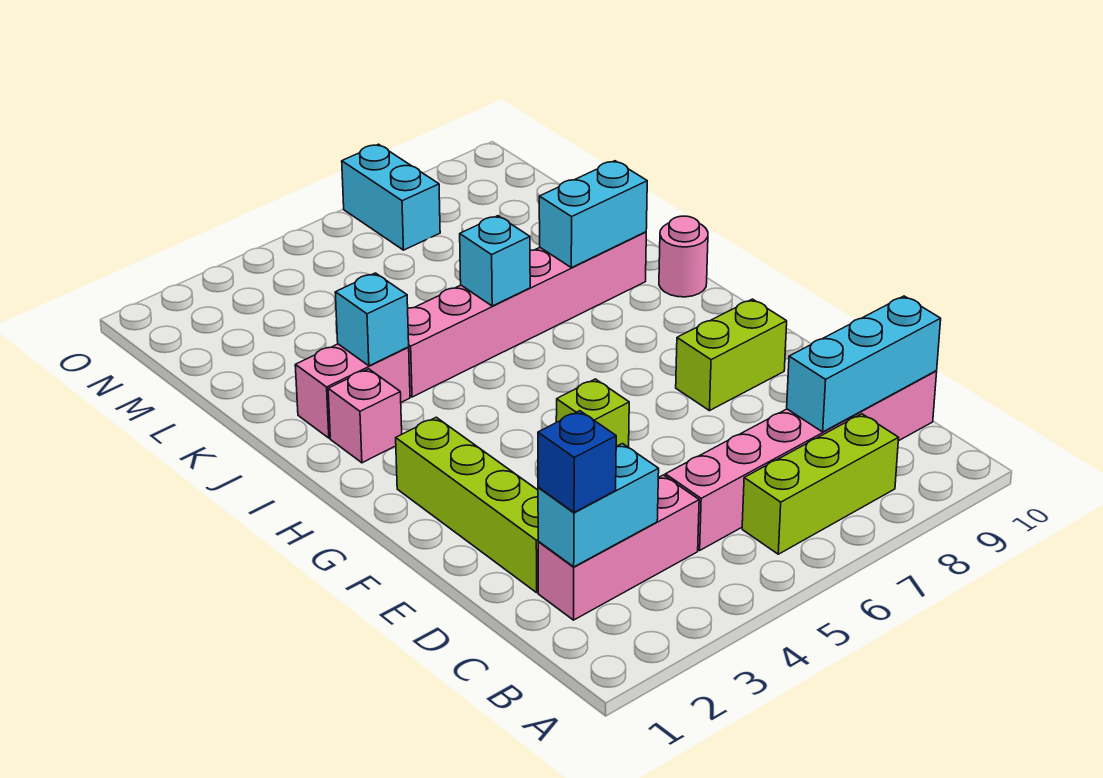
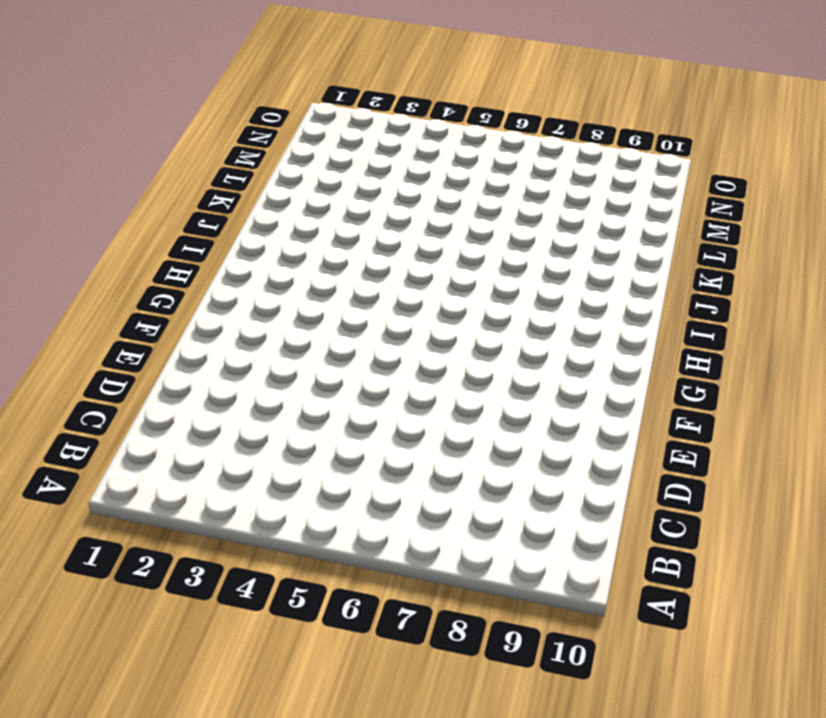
none -> lime brick B6:B8 level 1
none -> pink brick C2:C4 level 1
none -> pink brick C5:C10 level 1

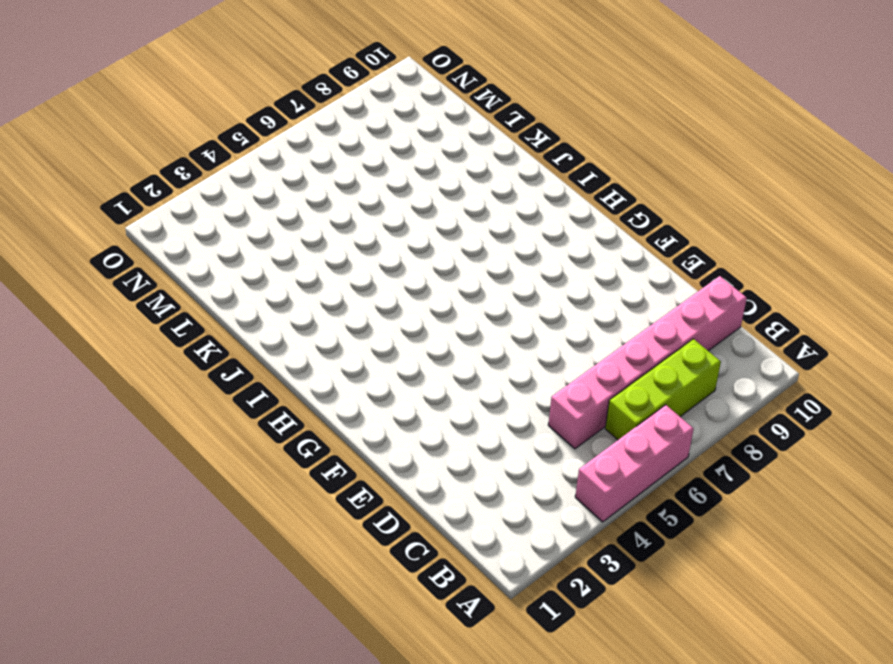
pink brick A4:A6 level 1 -> pink brick C2:C4 level 1
none -> lime brick D2:G2 level 1
none -> lime brick F5 level 1
none -> lime brick F8:F9 level 1

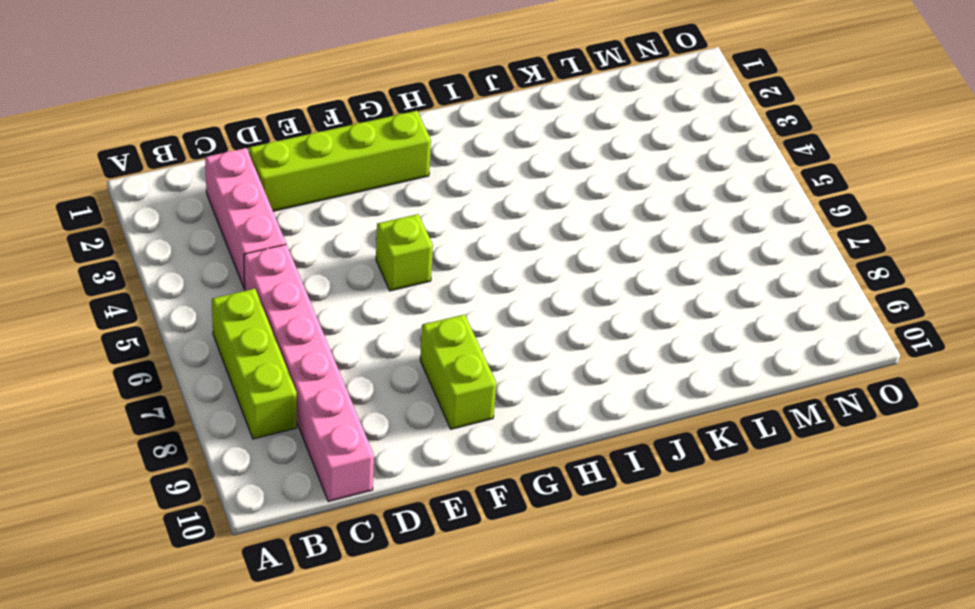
none -> pink brick I2 level 1
none -> pink round brick I10 level 1
none -> pink brick J2:J3 level 1

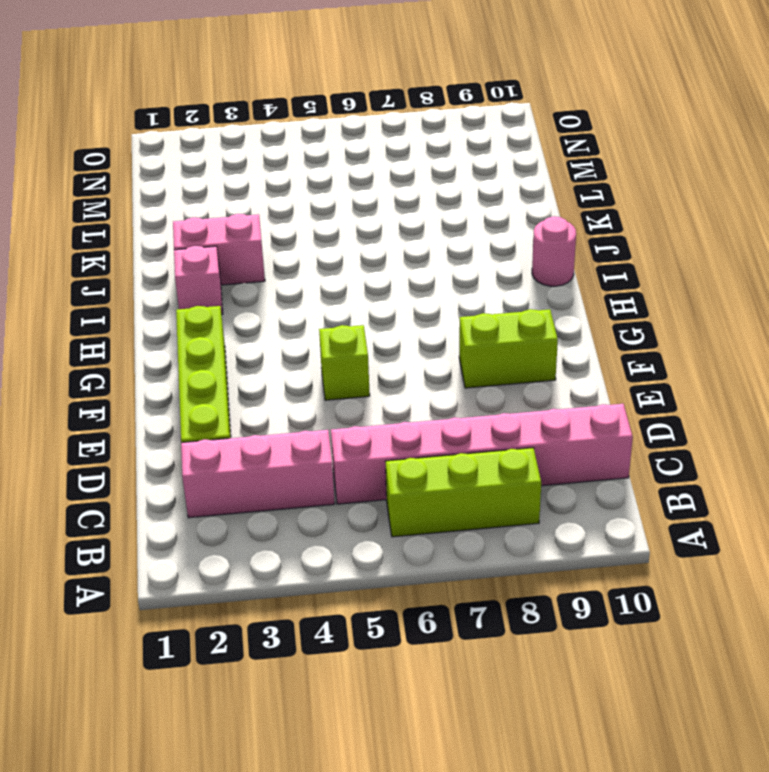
none -> pink brick J4:J9 level 1
none -> cyan brick N7:O7 level 1
none -> cyan brick C2:C3 level 2

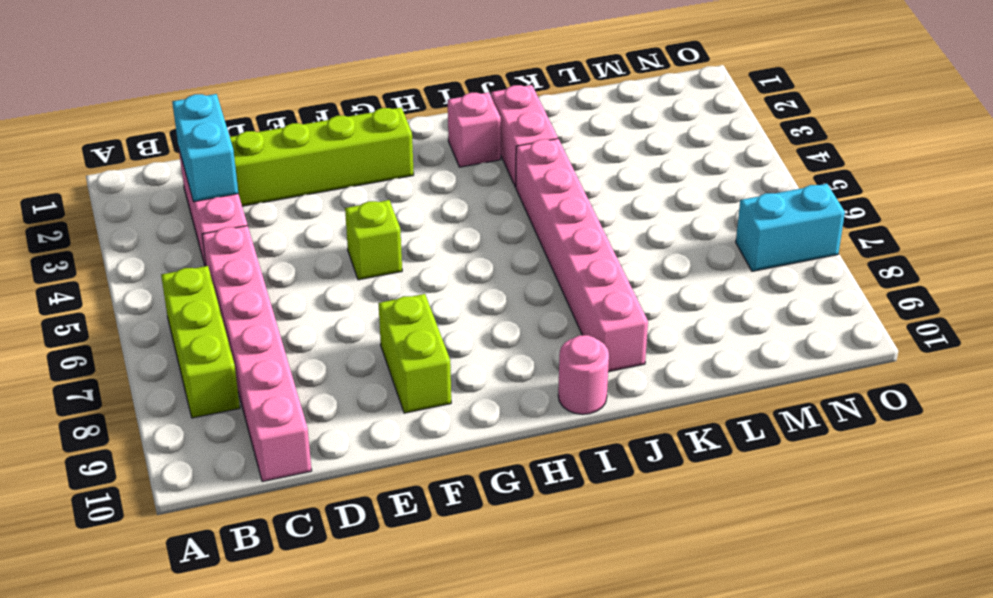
none -> cyan brick C8:C10 level 2
none -> cyan brick J3 level 2
none -> cyan brick J6 level 2

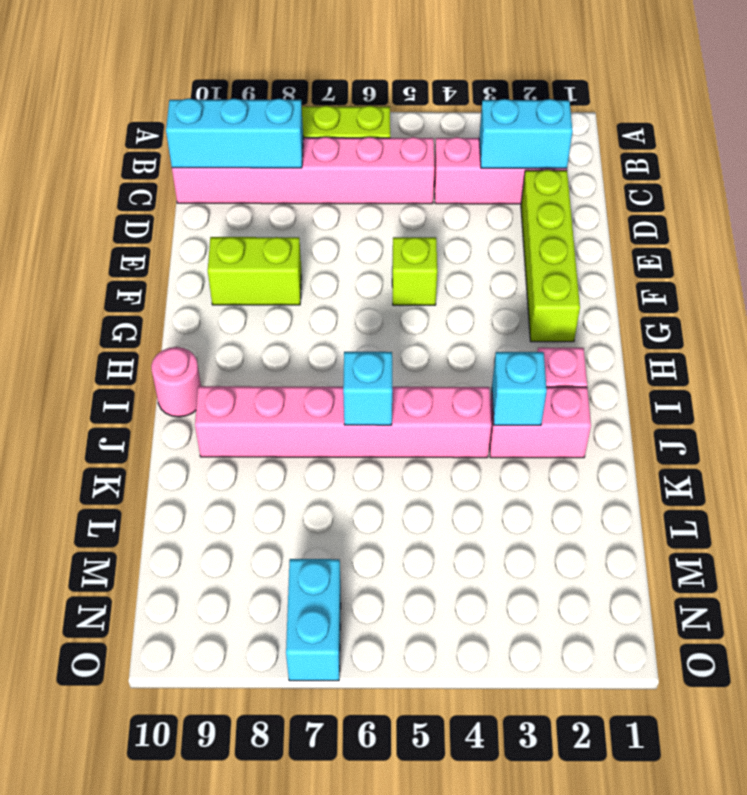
none -> cyan brick J8:J9 level 2
none -> blue brick C2 level 3

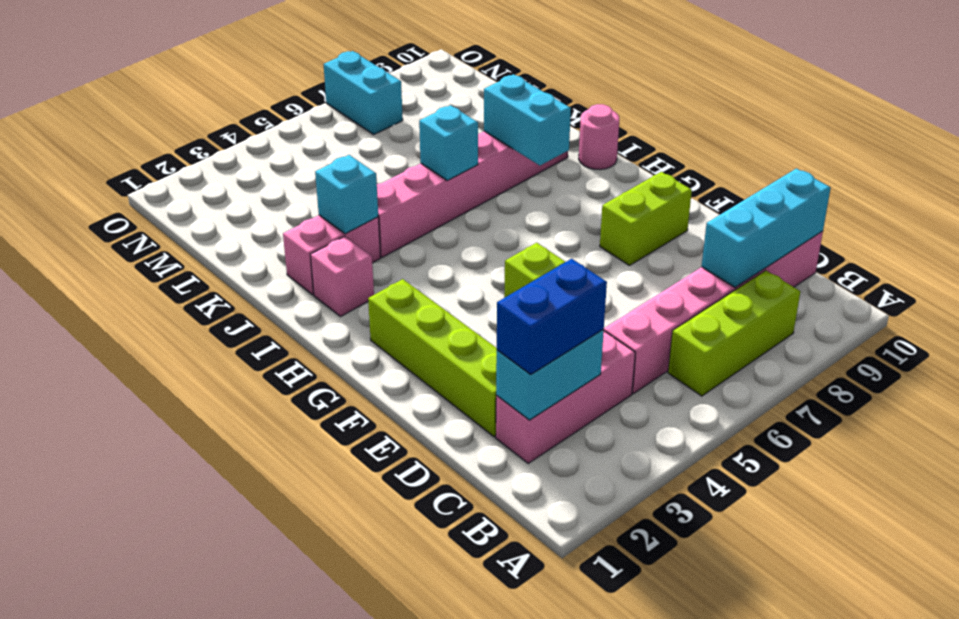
blue brick C2:C3 level 3 -> blue brick C2 level 3
cyan brick I8:J8 level 2 -> cyan brick J8:J9 level 2

